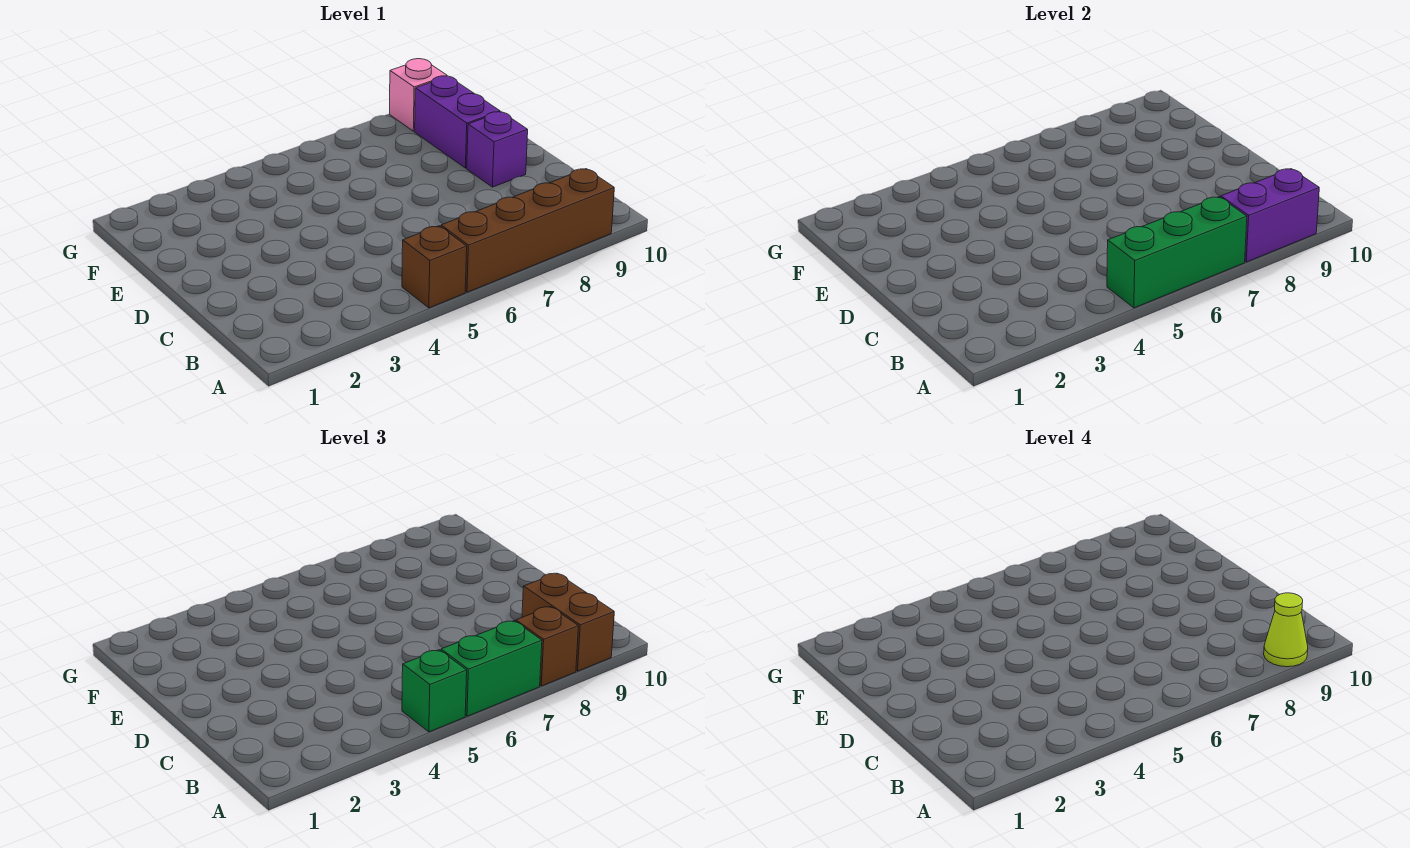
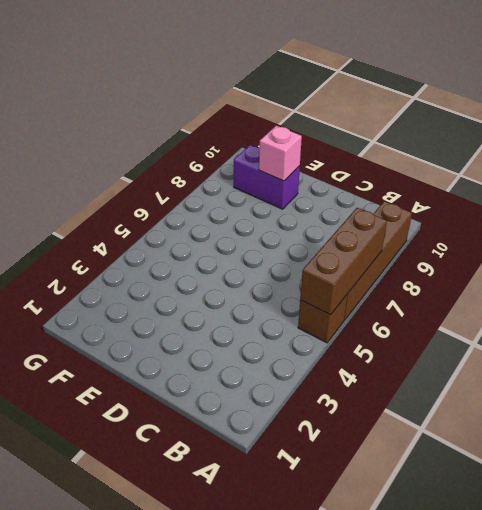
brown brick A5:A7 level 2 -> green brick A5:A7 level 2
pink brick E9 level 2 -> pink brick G9 level 1
none -> purple brick D9 level 1
none -> purple brick A8:A9 level 2
none -> green brick A5 level 3

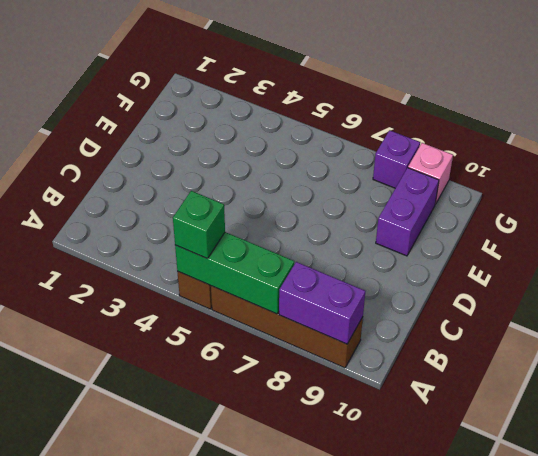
purple brick G8 level 1 -> purple brick D9 level 1
none -> green brick A6:A7 level 3
none -> brown brick A8 level 3
none -> brown brick A9:B9 level 3

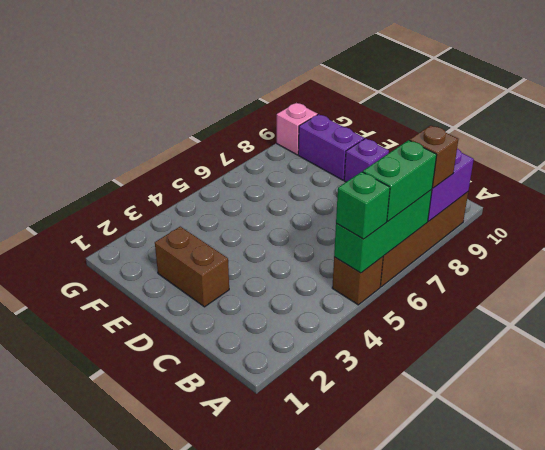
brown brick D2:E2 level 1 -> brown brick A9:B9 level 3
none -> lime cone A9 level 4

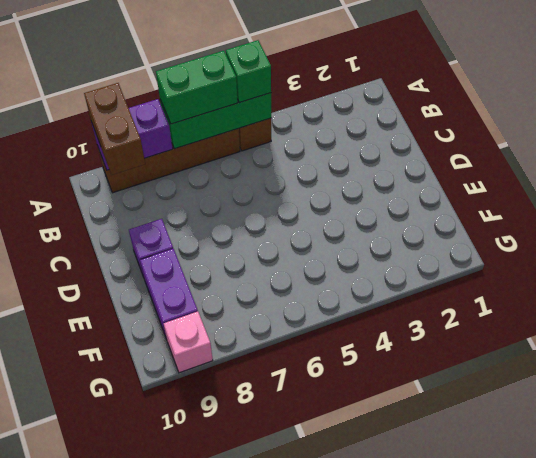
none -> brown brick A8 level 3
none -> lime cone A9 level 4

